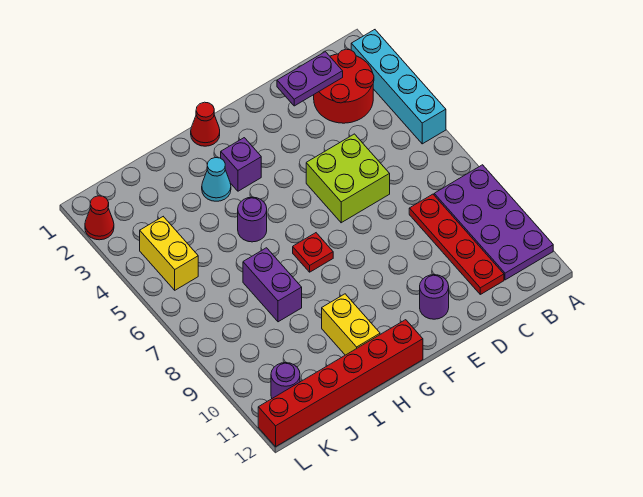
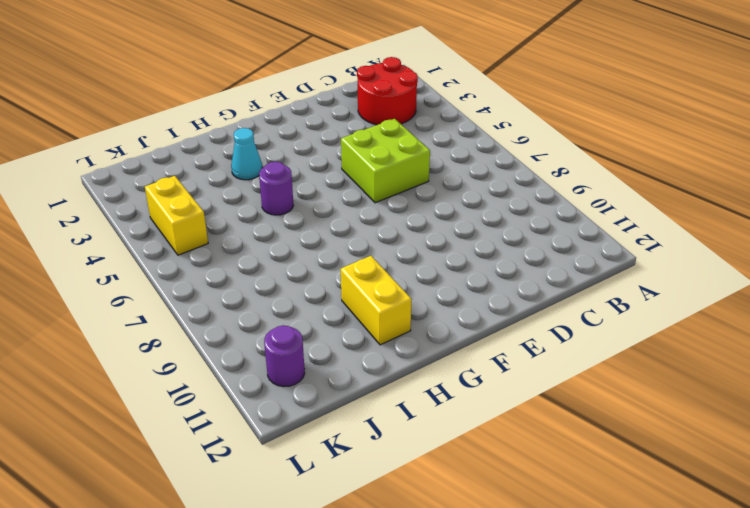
none -> cyan brick A2:A5 level 1
none -> purple plate A8:B11 level 1
none -> red plate C8:C11 level 1

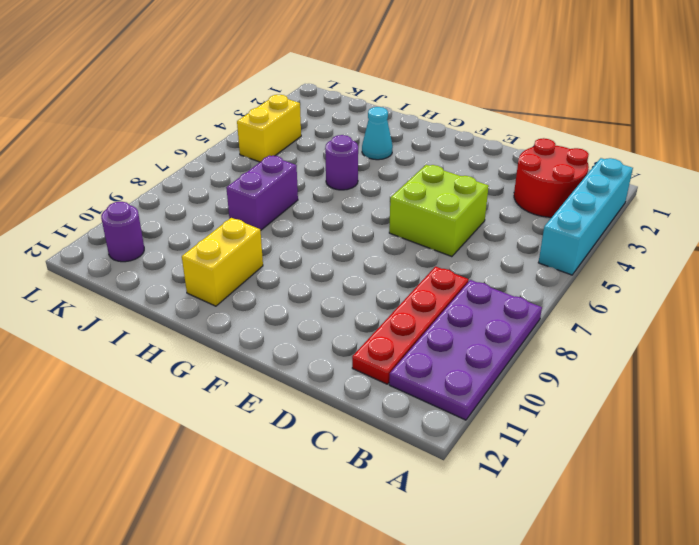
none -> purple round brick E11 level 1
none -> red cone G1 level 1
none -> purple brick G3 level 1

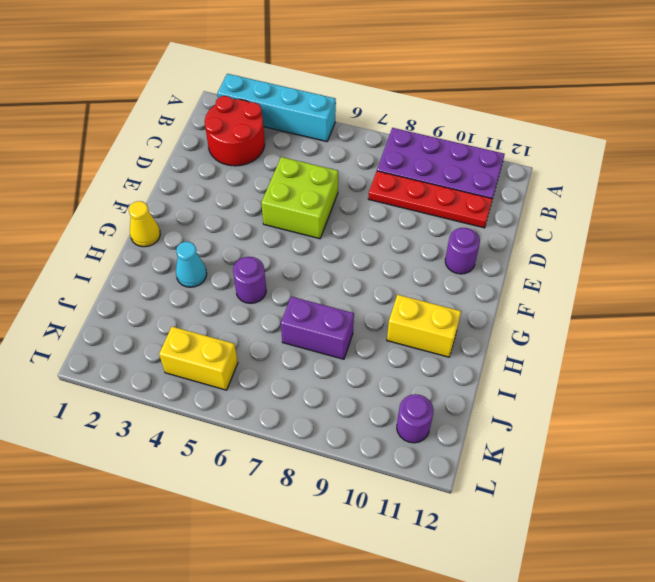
yellow cone G1 level 1 -> red cone G1 level 1
none -> purple brick G3 level 1
none -> red plate G7 level 1
none -> red brick G12:L12 level 1

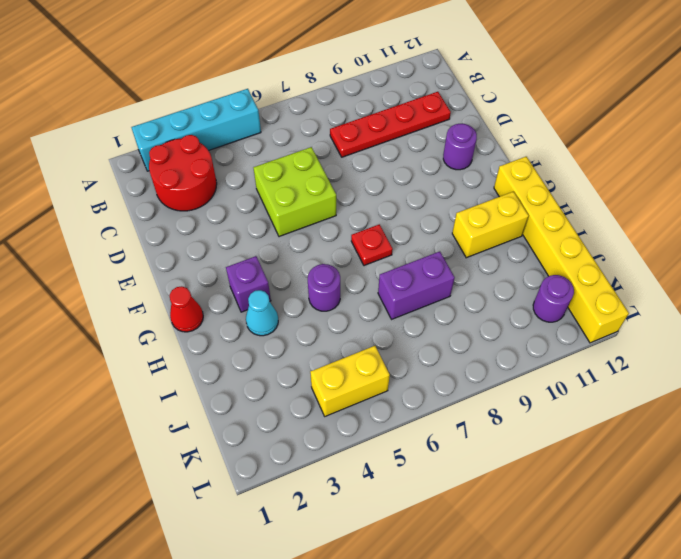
yellow brick G12:L12 level 1 -> red brick G12:L12 level 1
none -> purple plate A8:B11 level 1
none -> red cone L2 level 1
none -> purple plate C2:D2 level 2

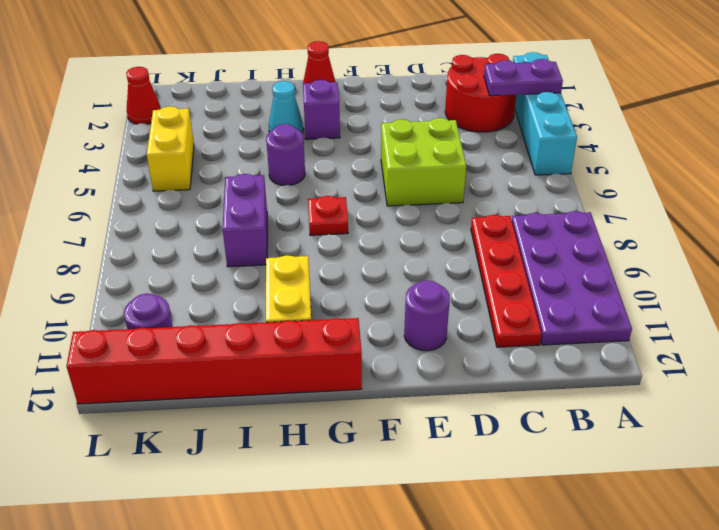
purple plate A3:B3 level 2 -> purple plate C2:D2 level 2

